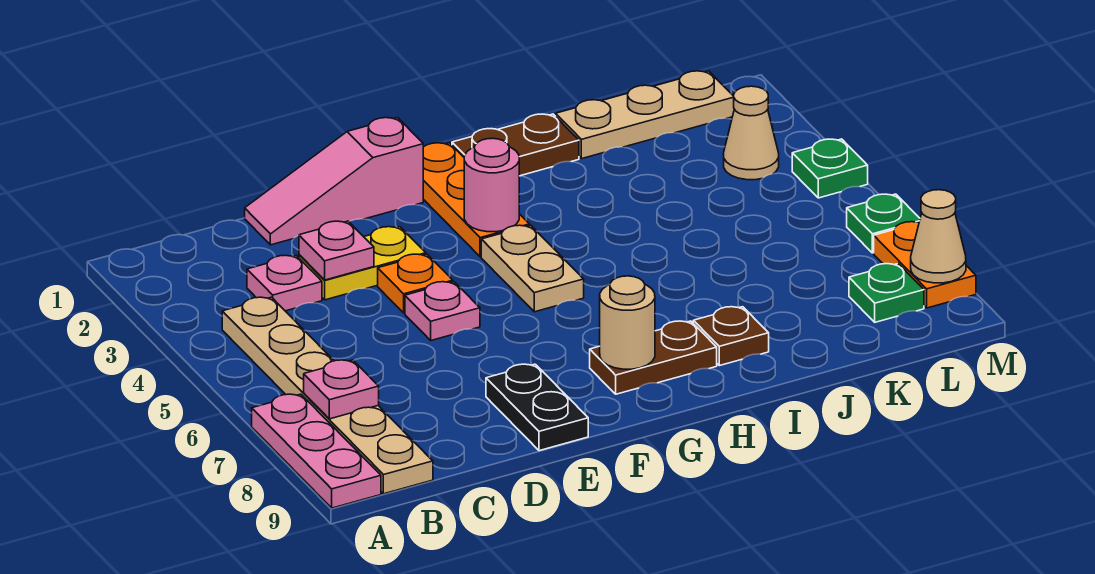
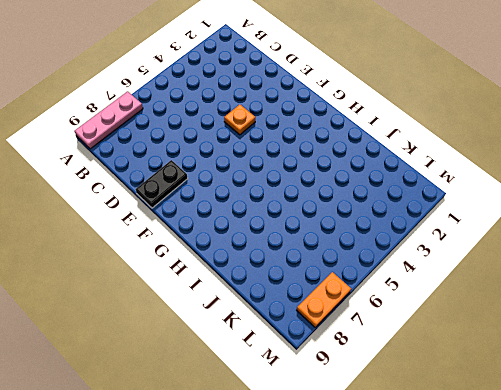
none -> tan plate B4:B9 level 1
none -> pink plate C3 level 1
none -> pink slope D1:F1 level 1 top F

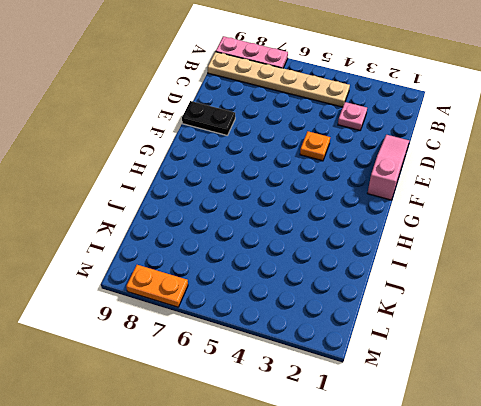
none -> yellow plate D3:E3 level 1
none -> pink plate E5 level 1
none -> orange plate G1:G3 level 1

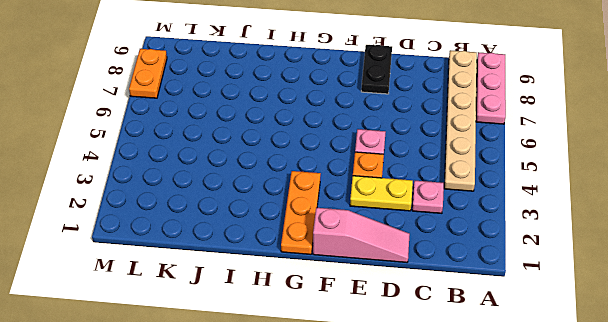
none -> tan plate G4:G5 level 1
none -> brown plate G8:H8 level 1
none -> brown plate H1:I1 level 1

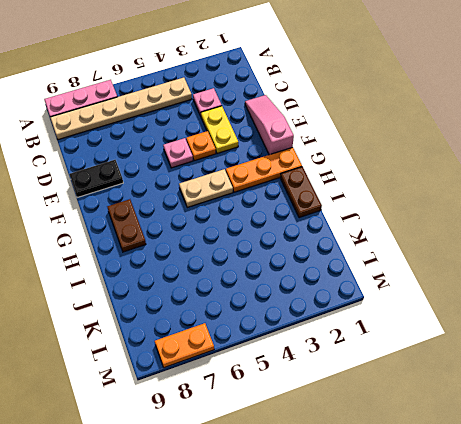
none -> brown plate I8 level 1
none -> tan plate J1:L1 level 1
none -> tan cone L3 level 1

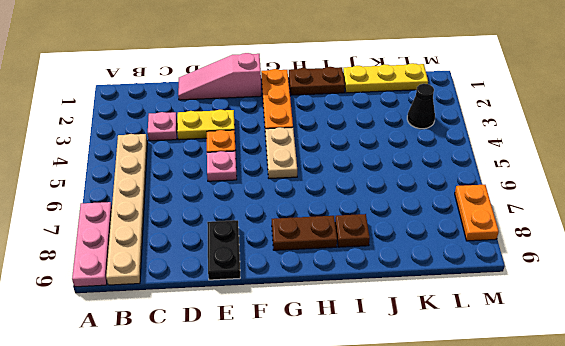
yellow plate J1:L1 level 1 -> tan plate J1:L1 level 1
black cone L3 level 1 -> tan cone L3 level 1
none -> green plate L8 level 1
none -> green plate M4 level 1
none -> green plate M6 level 1

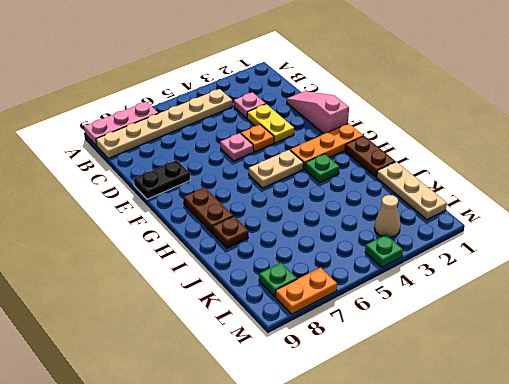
green plate H3 level 1 -> green plate M6 level 1
none -> pink plate B7 level 2
none -> pink plate D3 level 2
none -> pink round brick G3 level 2

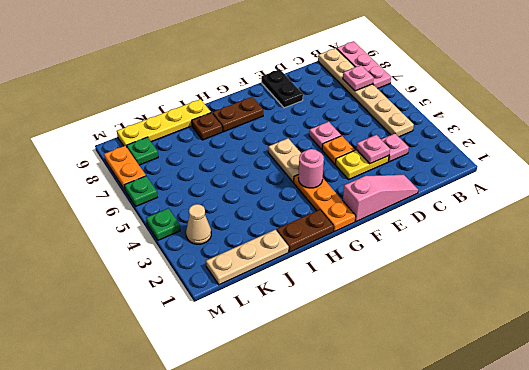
yellow plate I9:L9 level 1 -> none
none -> tan round brick G8 level 2
none -> tan cone M8 level 2

